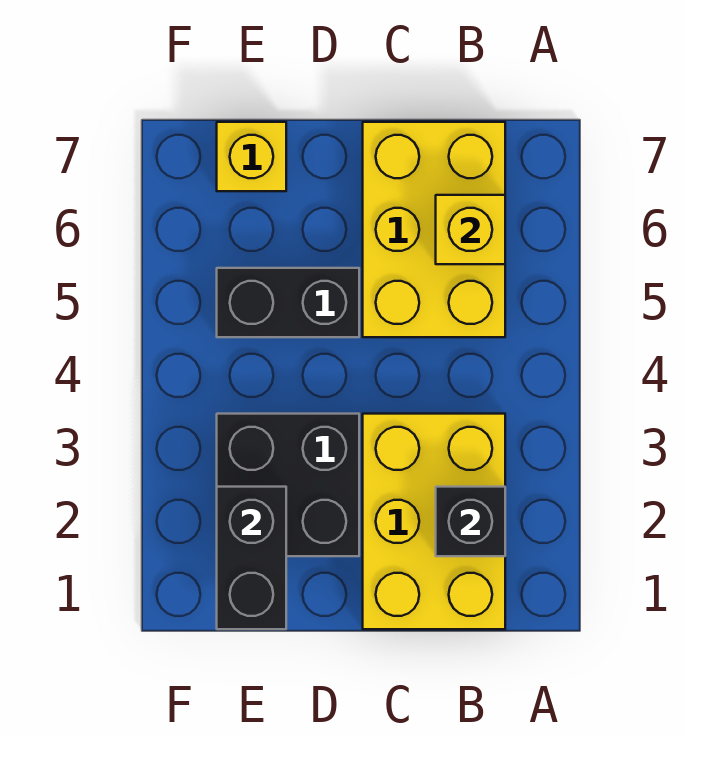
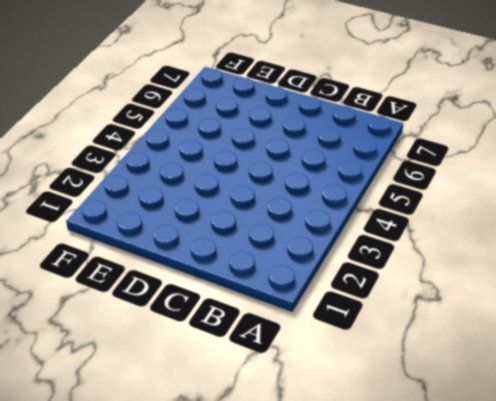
none -> yellow brick B1:C3 level 1
none -> yellow brick B5:C7 level 1

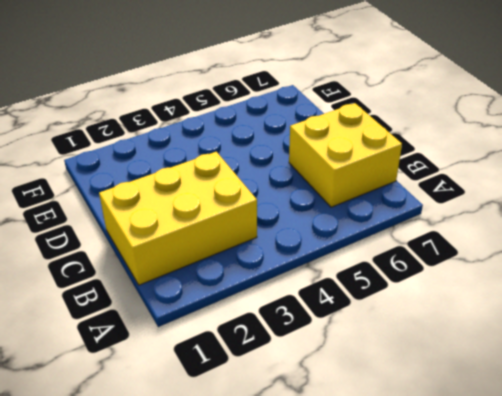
yellow brick B6:C7 level 1 -> yellow brick B5:C7 level 1
none -> black brick D2:E3 level 1
none -> black brick D5:E5 level 1

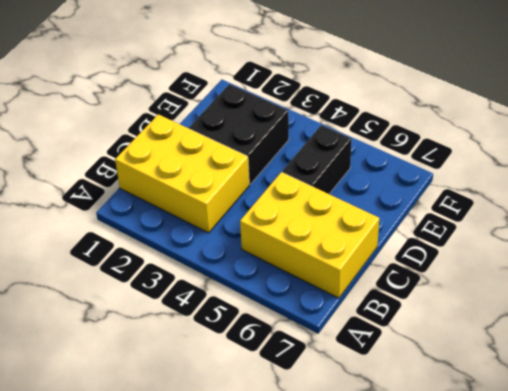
none -> yellow brick E7 level 1
none -> black brick B2 level 2

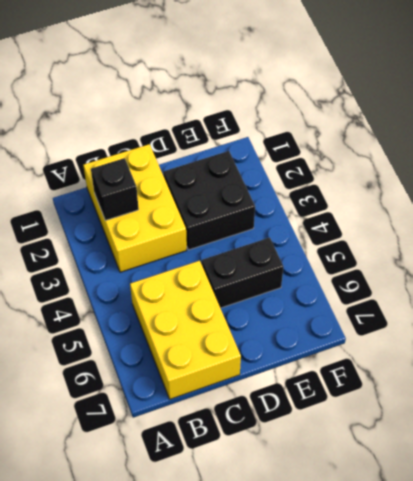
none -> yellow brick E7 level 1
none -> yellow brick B6 level 2

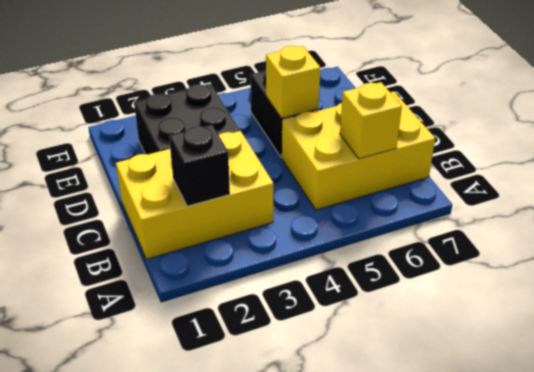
yellow brick D5 level 2 -> yellow brick E7 level 1
none -> black brick E1:E2 level 2

